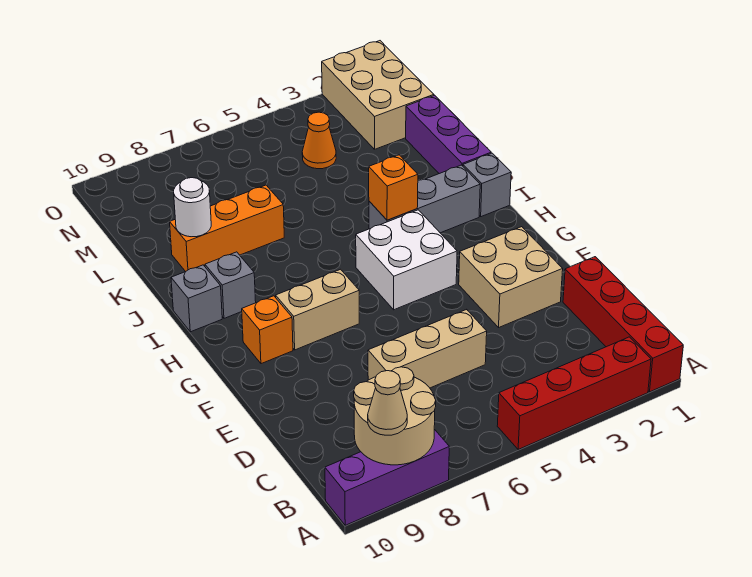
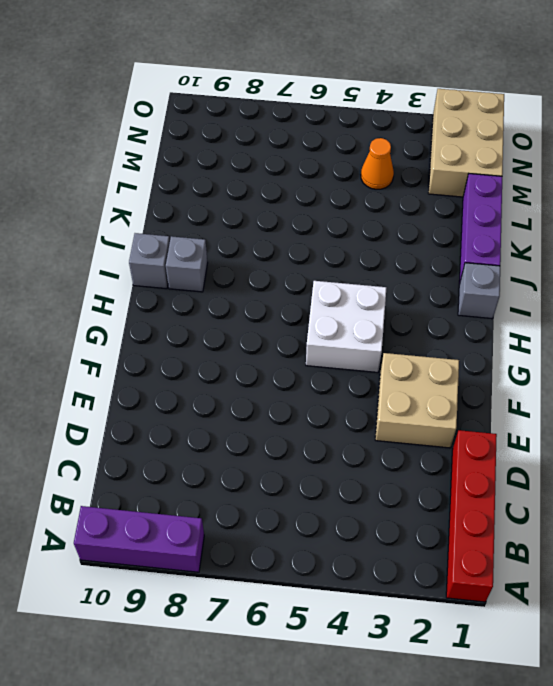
none -> red brick A2:A5 level 1
none -> tan brick D5:D7 level 1
none -> tan brick G7:G8 level 1

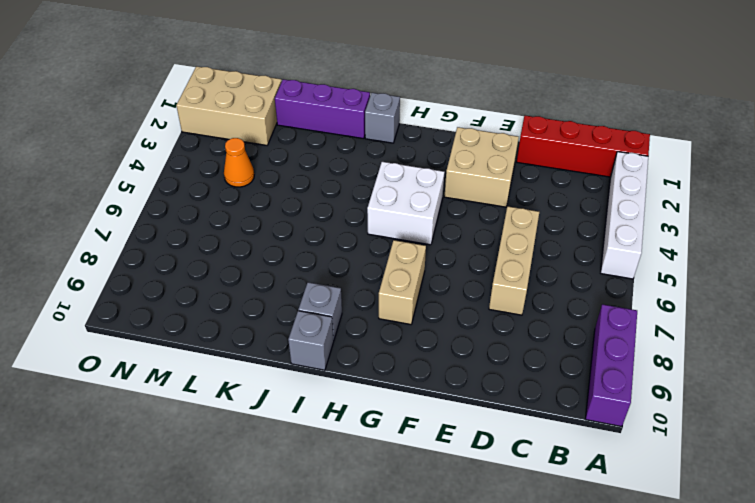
white brick A2:A5 level 1 -> red brick A2:A5 level 1
none -> orange brick G9 level 1
none -> grey brick I2:I4 level 1
none -> orange brick K7:K9 level 1

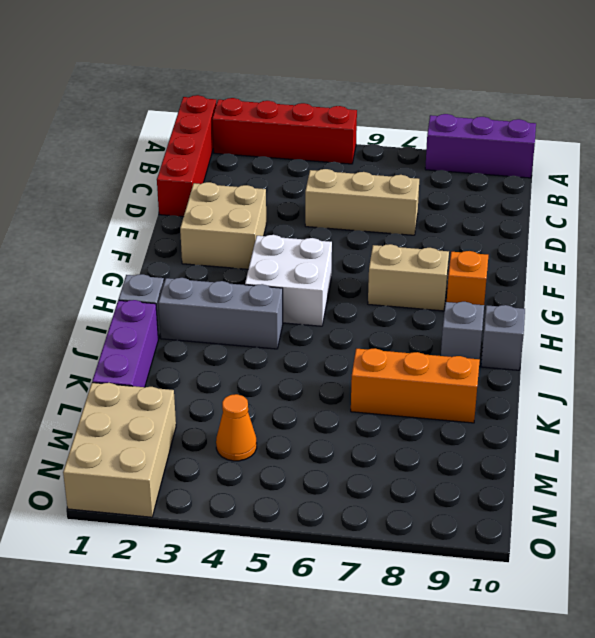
none -> tan round brick A8:B9 level 2
none -> orange brick I4 level 2
none -> white round brick K9 level 2

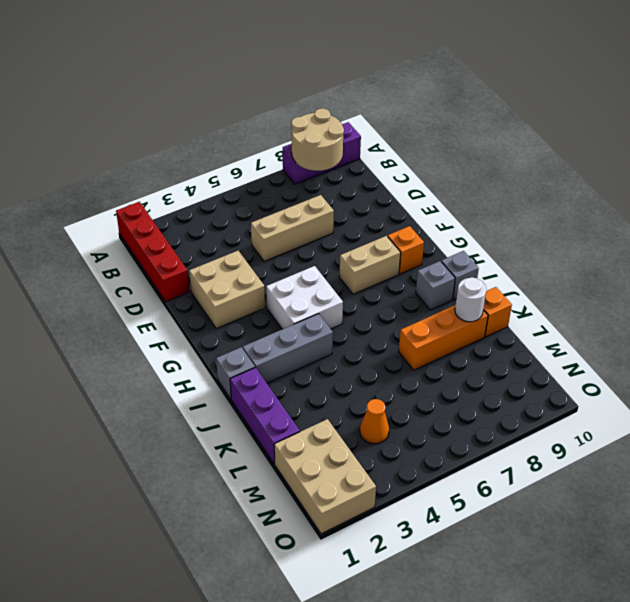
orange brick K10 level 1 -> orange brick I4 level 2
none -> red brick A2:A5 level 1
none -> tan cone A9 level 3

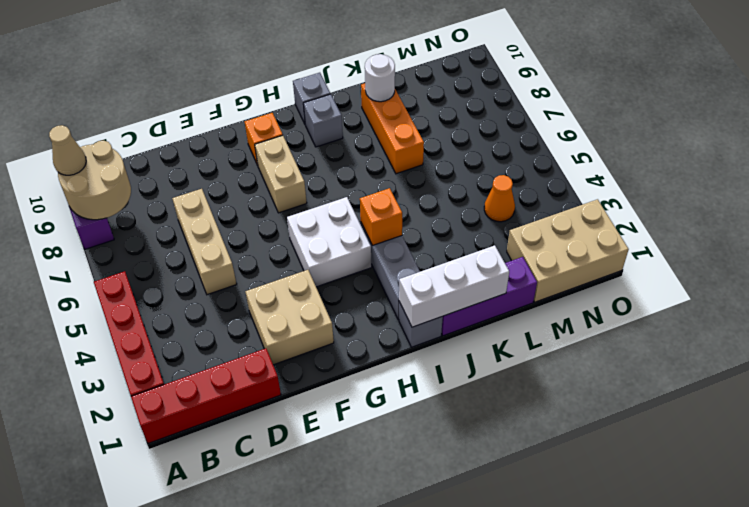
white brick I1:K1 level 2 -> none

